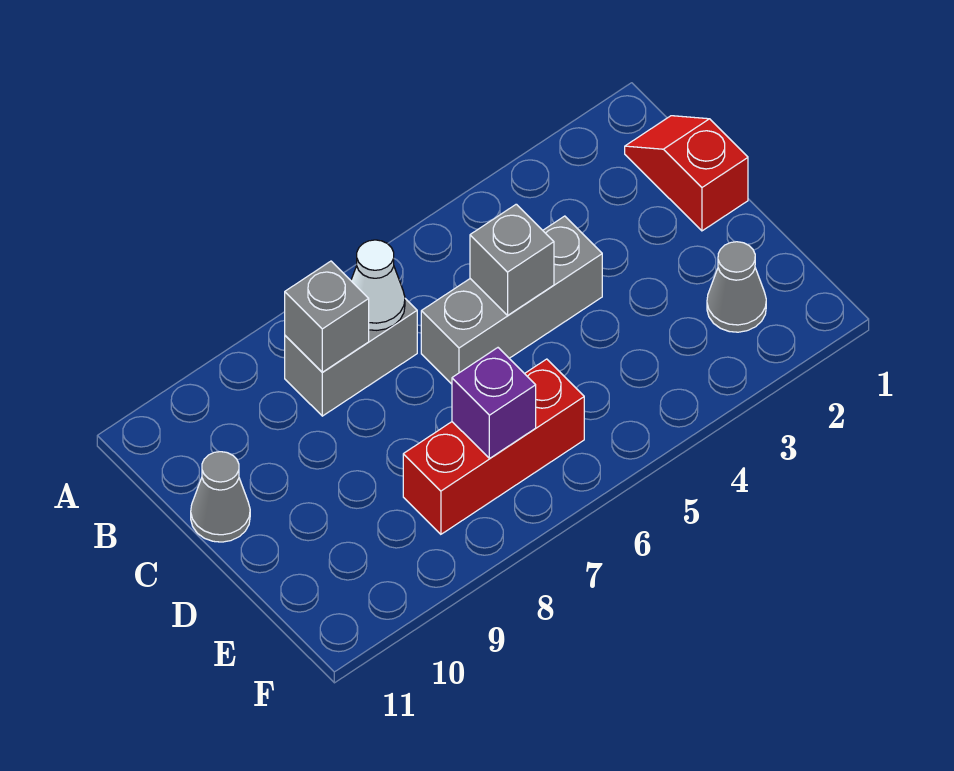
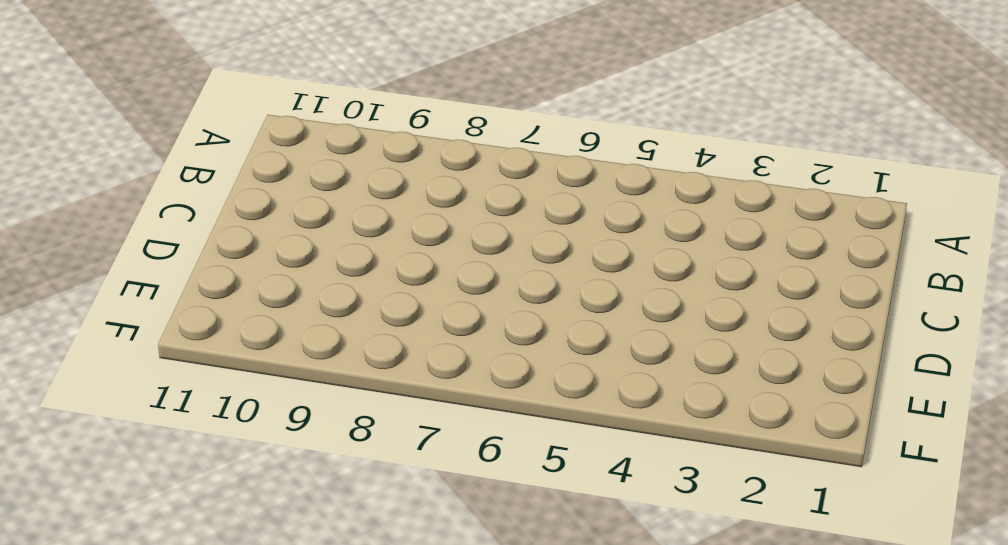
none -> red slope B1:C1 level 1 top C
none -> grey brick B7:B8 level 1

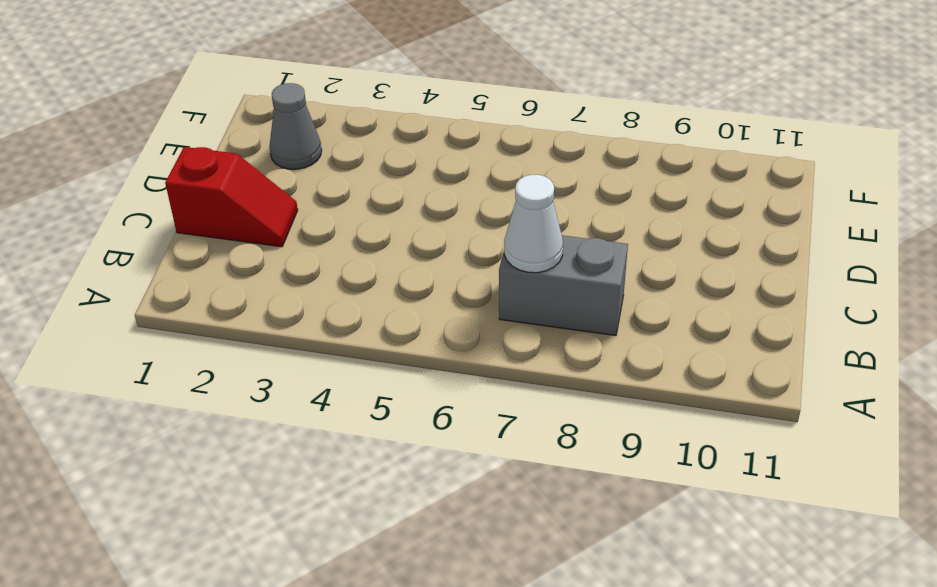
red slope C1:C2 level 1 top 1 -> red slope B1:C1 level 1 top C
none -> grey brick C4:C6 level 1
none -> grey cone C11 level 1

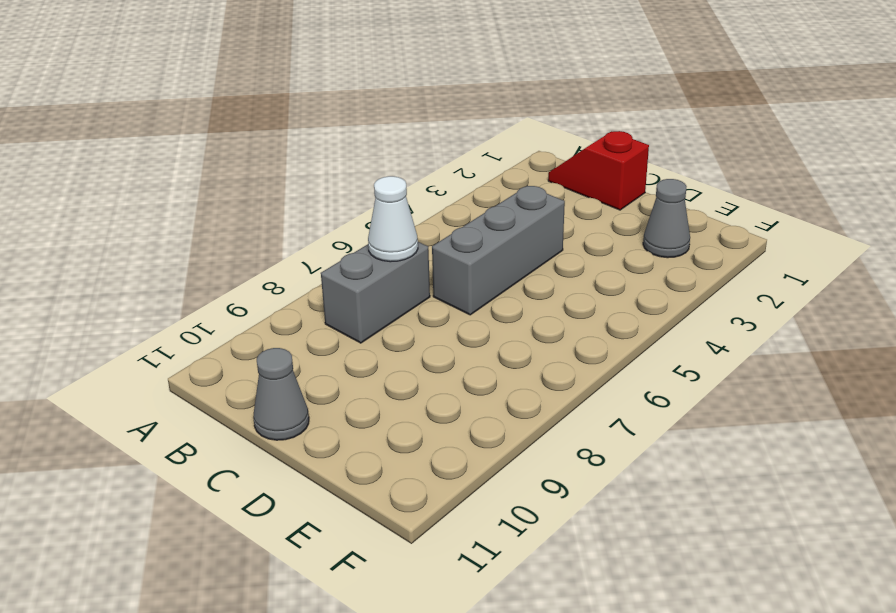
none -> red brick E6:E8 level 1
none -> grey brick B8 level 2

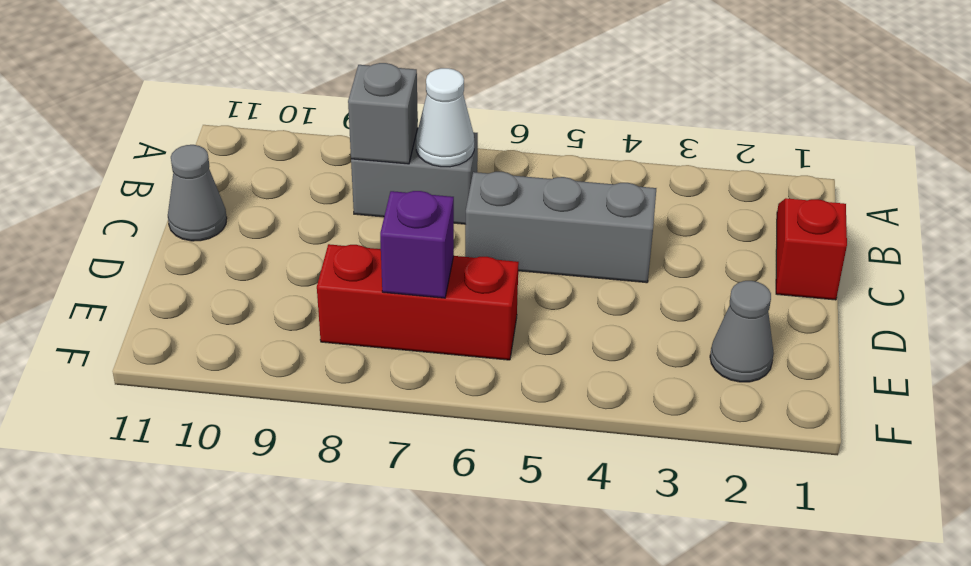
none -> grey brick C5 level 2

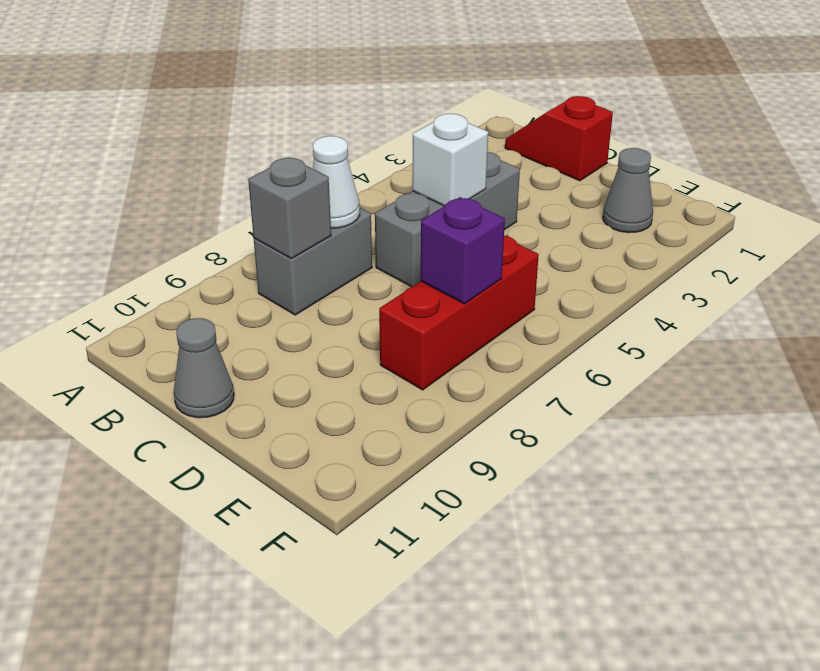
white brick C5 level 2 -> grey brick C5 level 2

